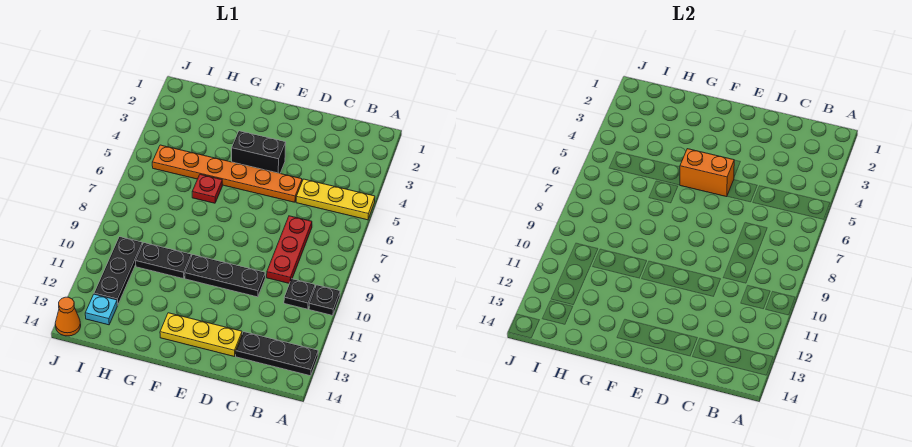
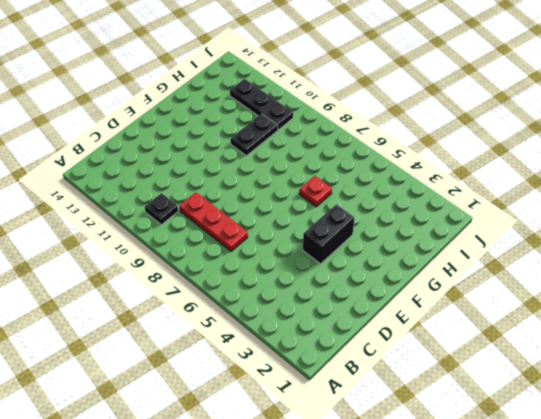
none -> yellow plate A5:C5 level 1
none -> black plate A10 level 1
none -> black plate A13:C13 level 1

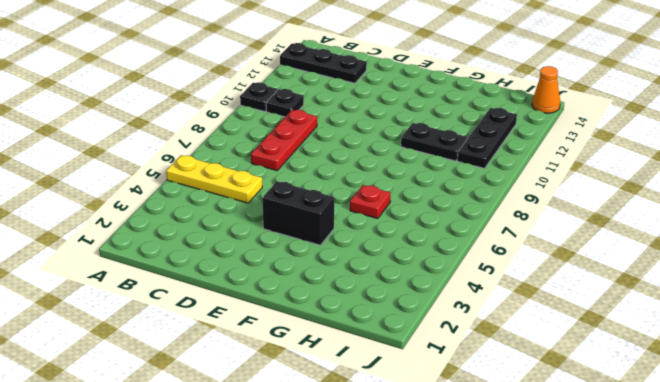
none -> orange plate D5:I5 level 1
none -> black plate D10:F10 level 1
none -> yellow plate D13:F13 level 1

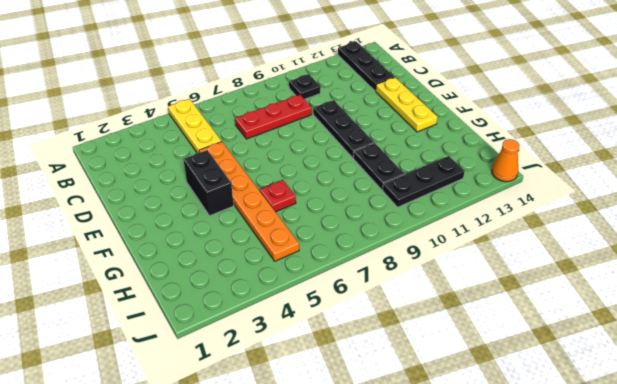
none -> black plate A10 level 1
none -> cyan plate I13 level 1
none -> orange brick E5:F5 level 2

